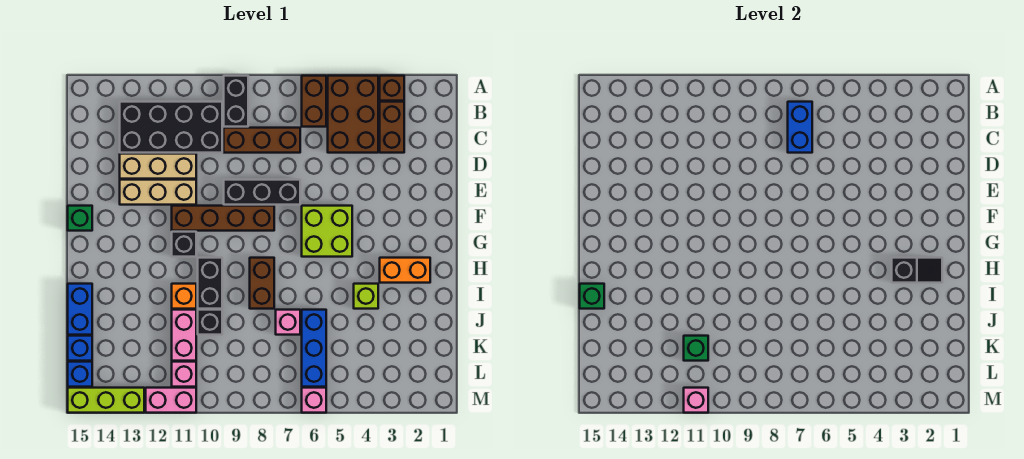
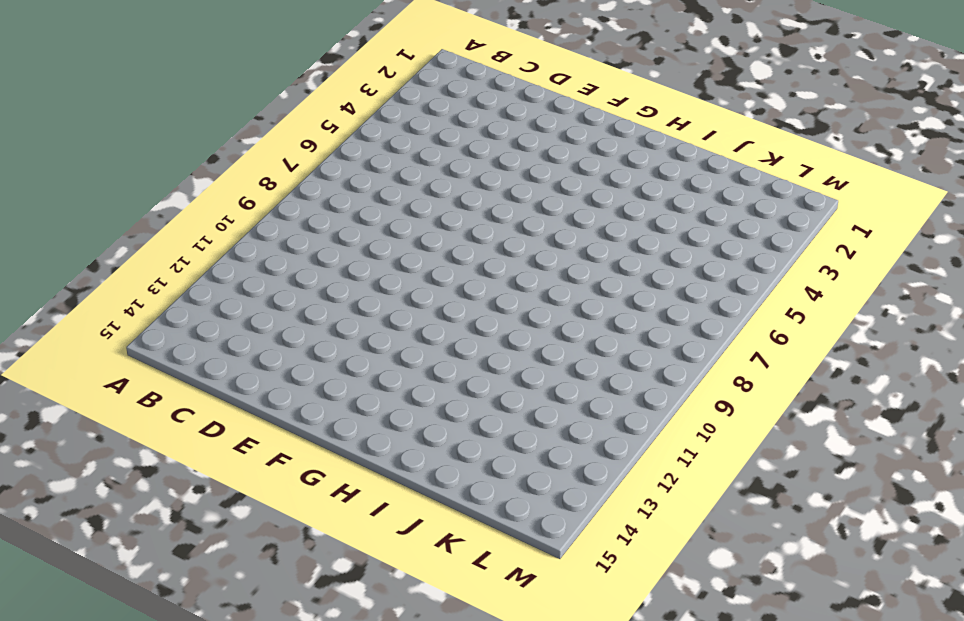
none -> brown brick A3 level 1
none -> brown brick A4:C5 level 1
none -> brown brick A6:B6 level 1
none -> black brick A9:B9 level 1

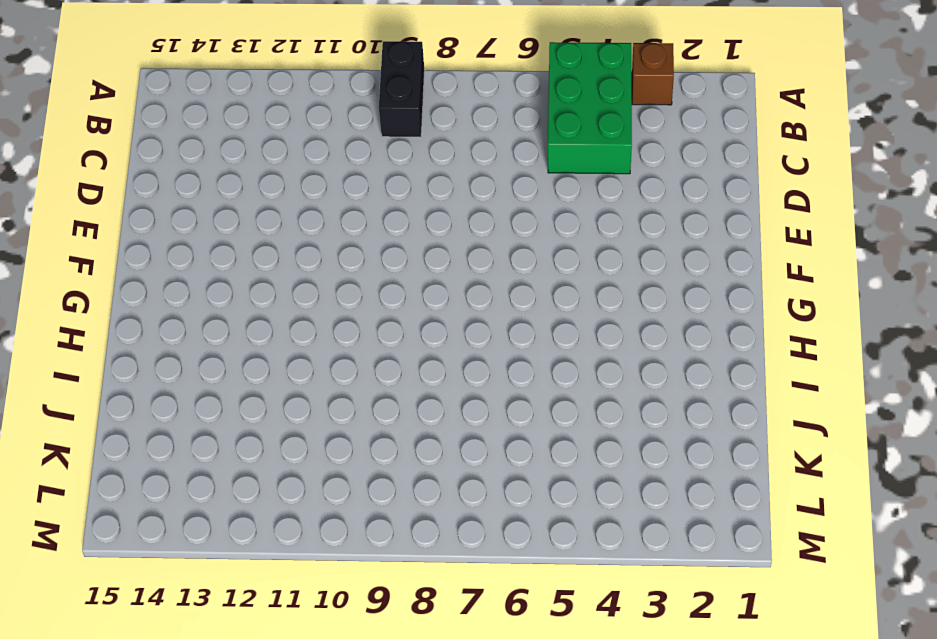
green brick A4:C5 level 1 -> brown brick A4:C5 level 1
none -> brown brick A6:B6 level 1
none -> brown brick B3:C3 level 1
none -> black brick B10:C13 level 1
none -> brown brick C7:C9 level 1

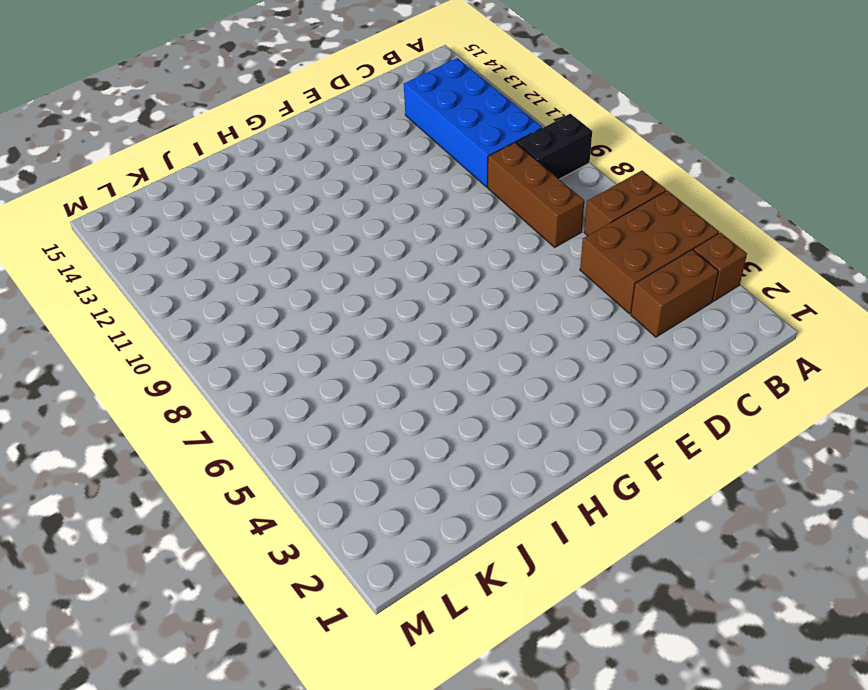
blue brick B10:C13 level 1 -> black brick B10:C13 level 1
none -> tan brick D11:D13 level 1
none -> black brick E7:E9 level 1
none -> tan brick E11:E13 level 1
none -> lime brick F5:G6 level 1

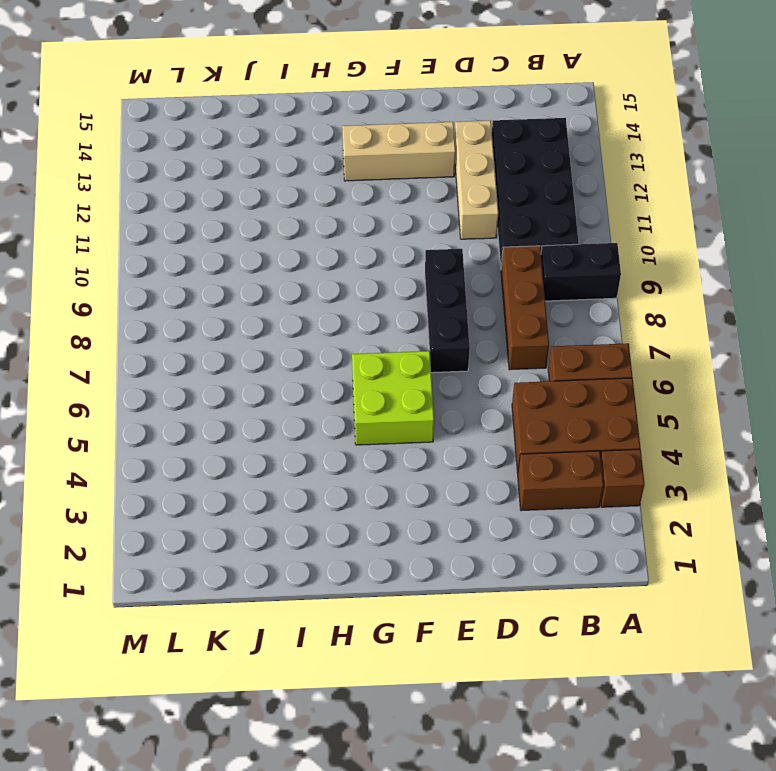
tan brick E13:G13 level 1 -> tan brick E11:E13 level 1
none -> brown brick F8:F11 level 1
none -> green brick F15 level 1
none -> black brick G11 level 1
none -> orange brick H2:H3 level 1

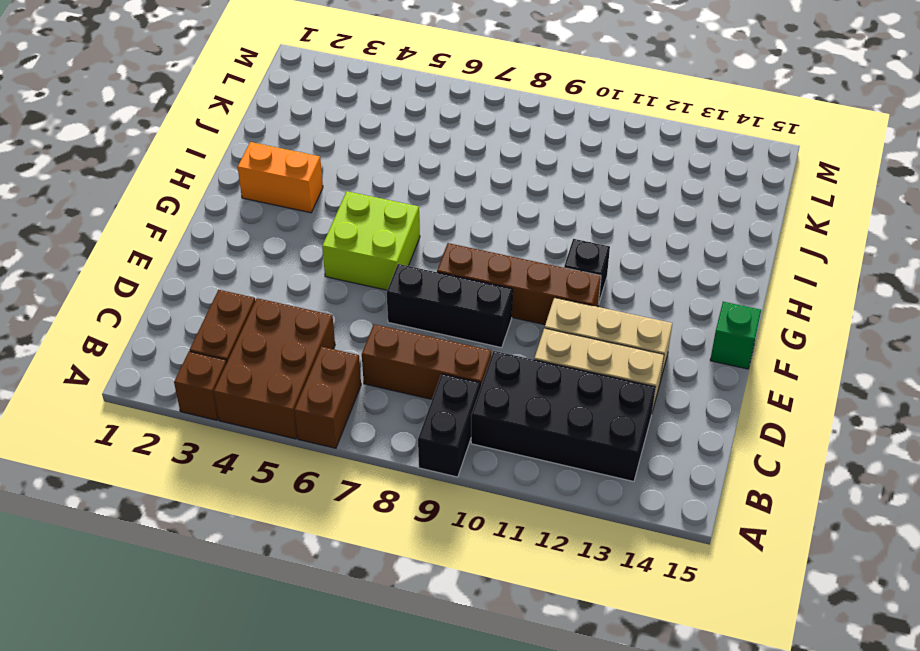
none -> brown brick H8:I8 level 1
none -> black brick H10:I10 level 1
none -> lime brick I4 level 1
none -> orange brick I11 level 1

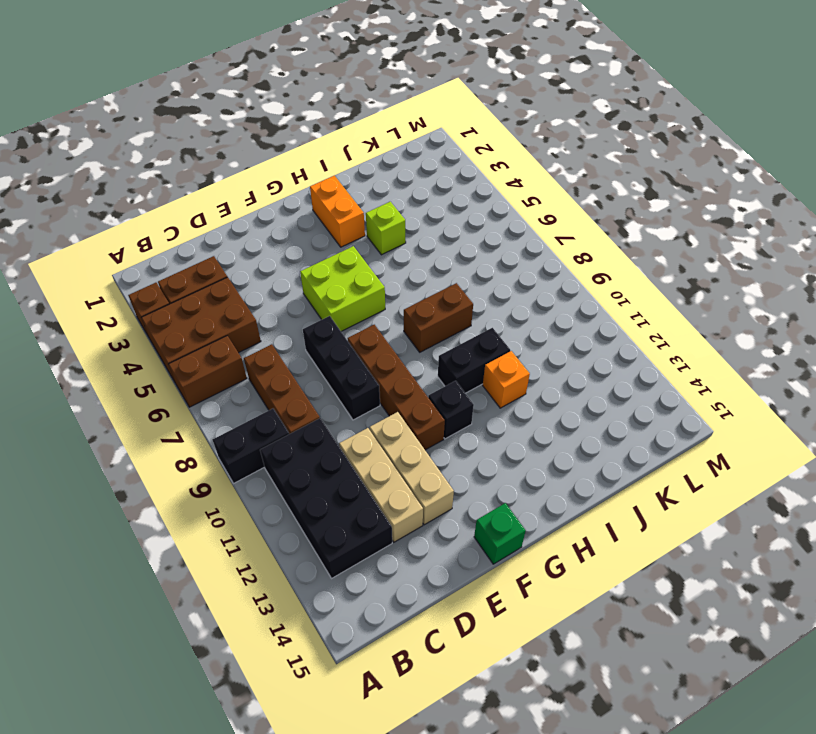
none -> blue brick I15:J15 level 1
none -> blue brick J6:L6 level 1
none -> pink brick J7 level 1
none -> black brick J10 level 1

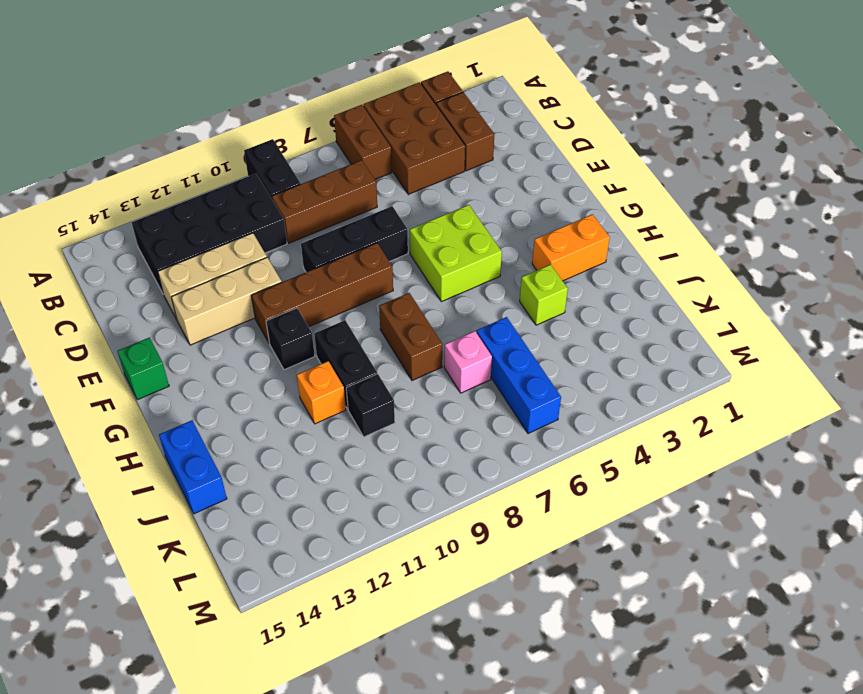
none -> pink brick J11:K11 level 1
none -> blue brick K15 level 1
none -> pink brick L11 level 1
none -> blue brick L15 level 1

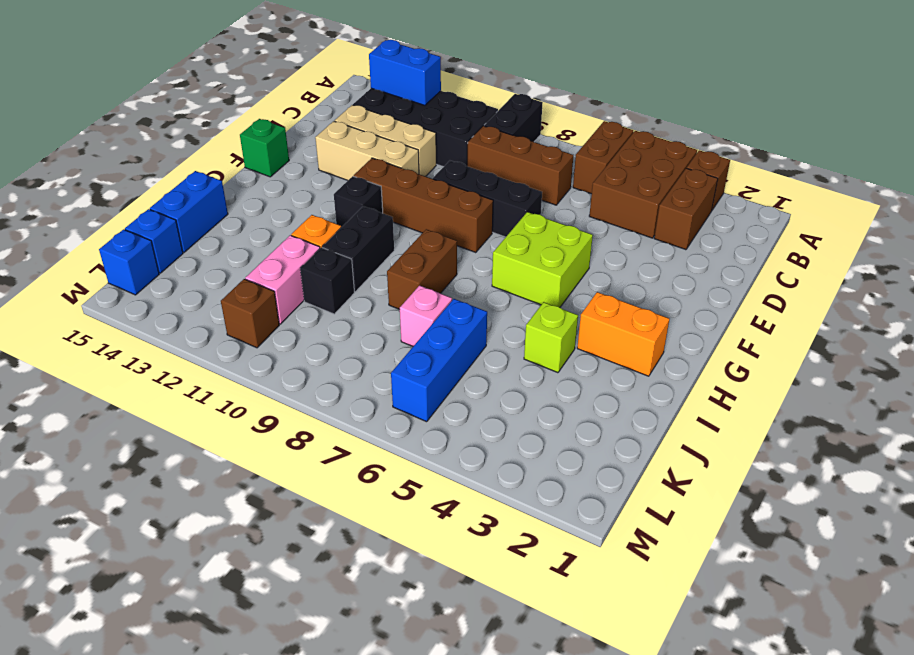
blue brick B12:B13 level 2 -> blue brick B7:C7 level 2
brown brick L11 level 1 -> pink brick L11 level 1
none -> pink brick M6 level 1
none -> pink brick M11:M12 level 1
none -> lime brick M13:M15 level 1
none -> black slope H2:H3 level 2 top 3

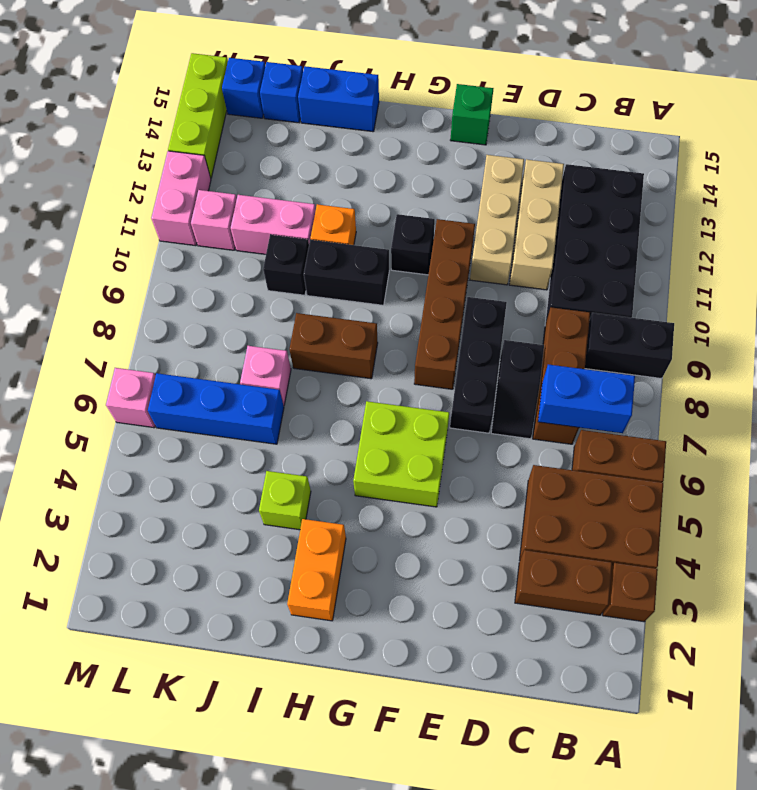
black slope D7:D8 level 1 top 8 -> black slope H2:H3 level 2 top 3
none -> green brick I15 level 2
none -> green brick K11 level 2
none -> pink brick M11 level 2

